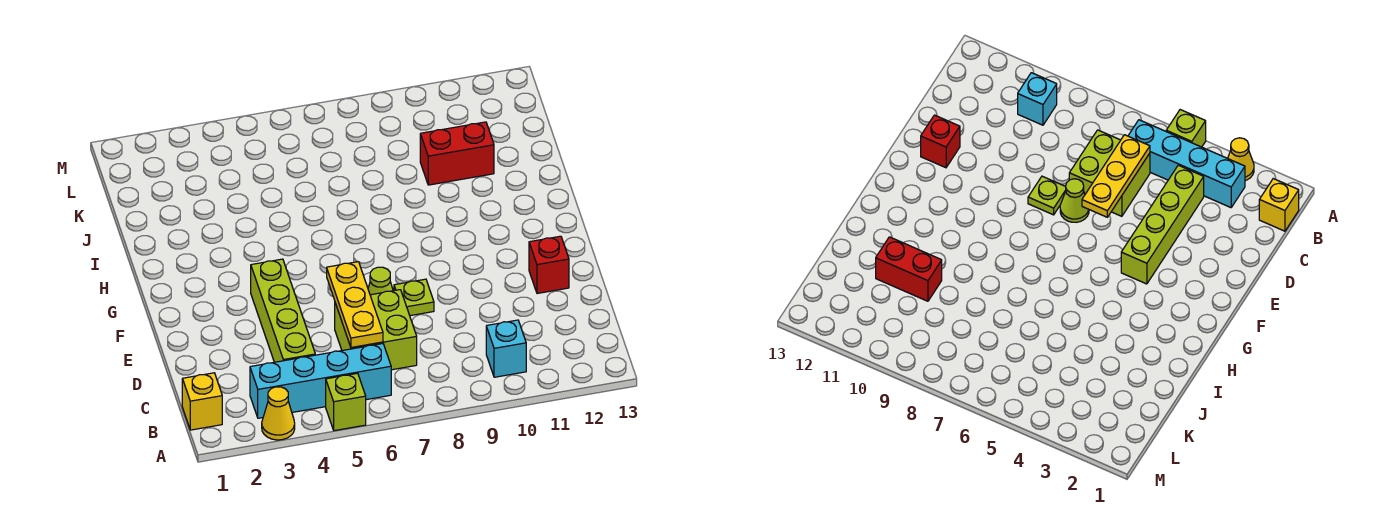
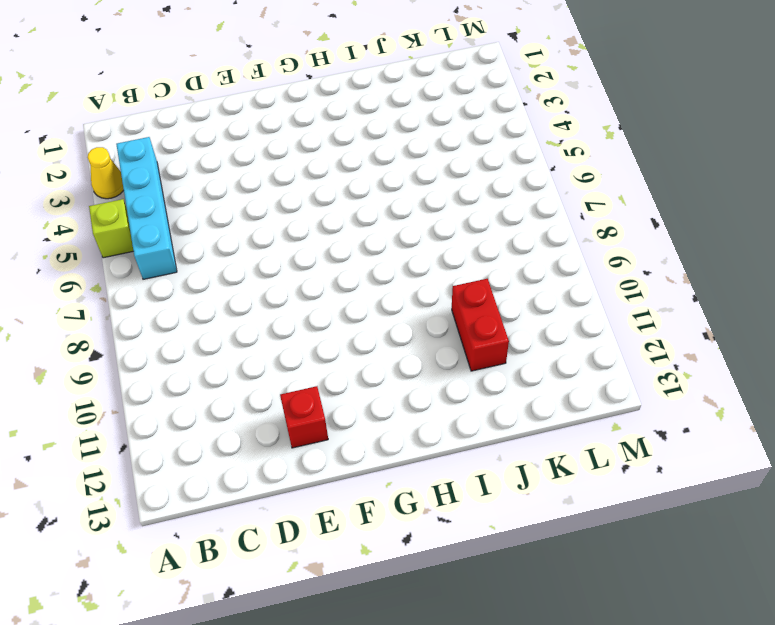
none -> yellow brick B1 level 1
none -> cyan brick B10 level 1
none -> lime brick C4:F4 level 1

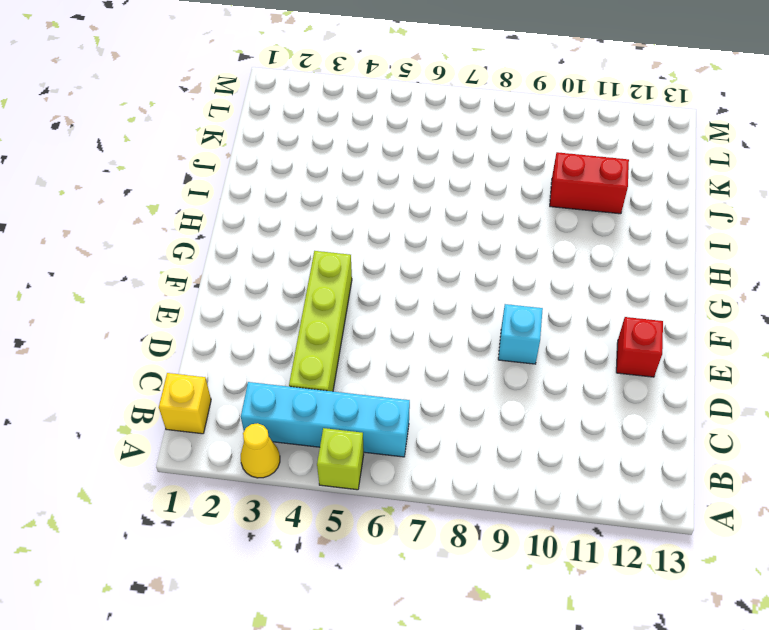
cyan brick E9 level 1 -> cyan brick B10 level 1
none -> lime brick C6:D7 level 1
none -> lime cone E7 level 1
none -> lime plate E8 level 1

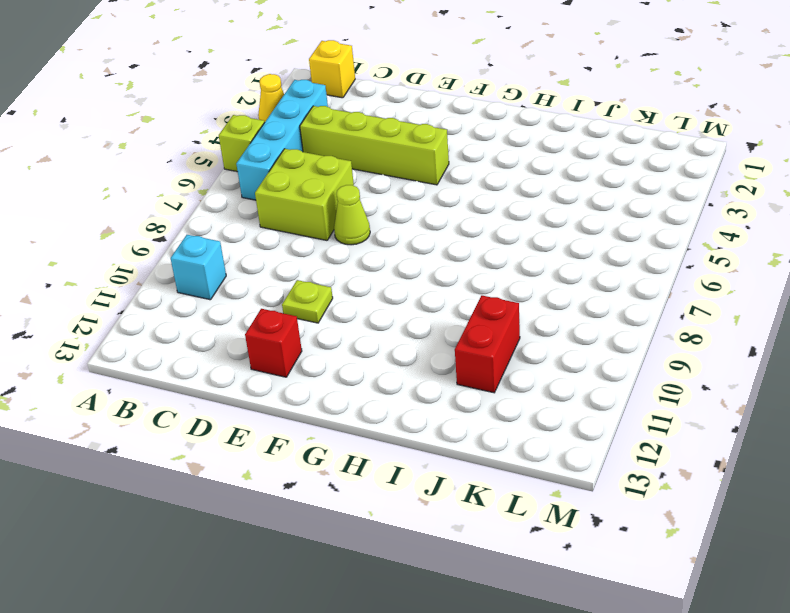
lime plate E10 level 1 -> lime plate E8 level 1
none -> yellow plate C6:E6 level 2

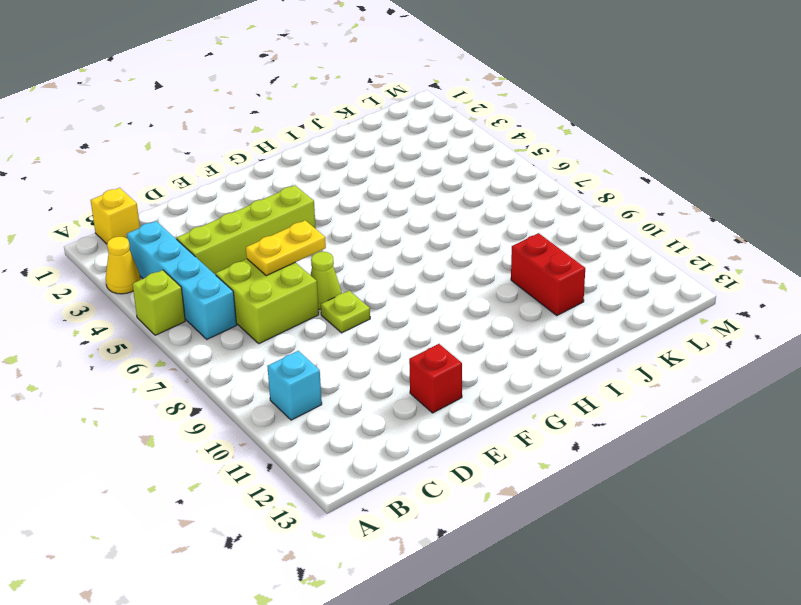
yellow plate D6:E6 level 2 -> yellow plate C6:E6 level 2

